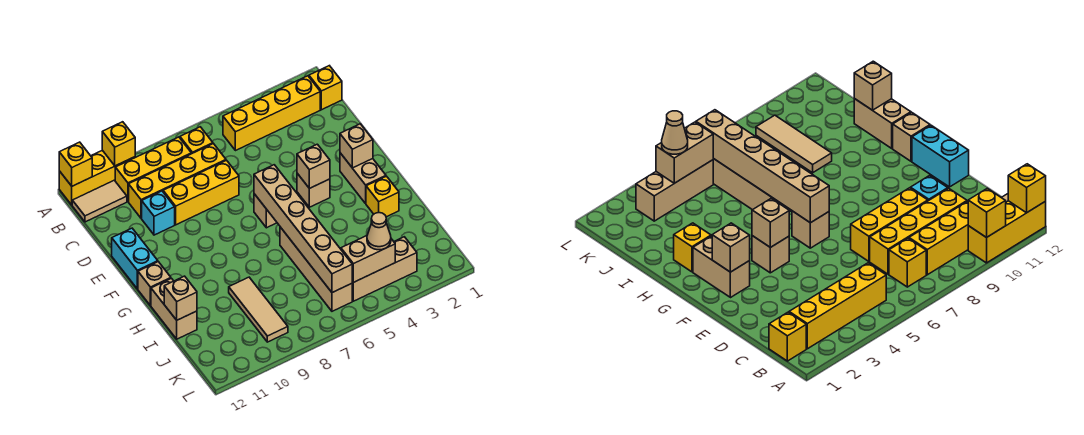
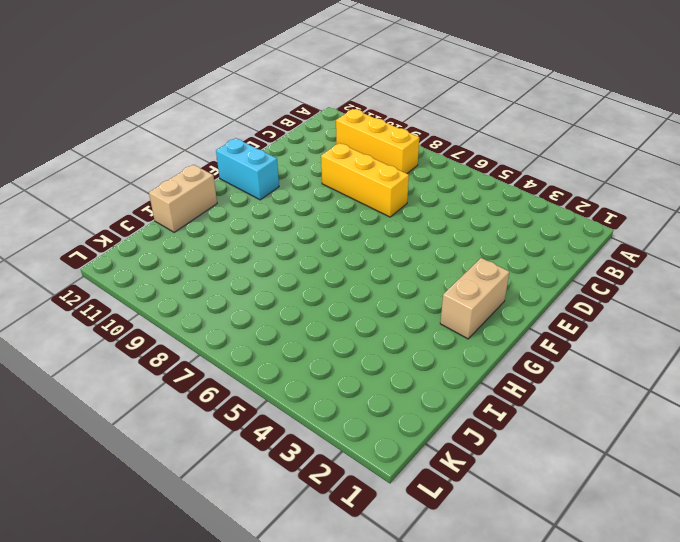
cyan brick F11:F12 level 1 -> cyan brick E12:F12 level 1
none -> yellow brick A10:A12 level 1
none -> yellow brick B1 level 1
none -> yellow brick B2:B5 level 1

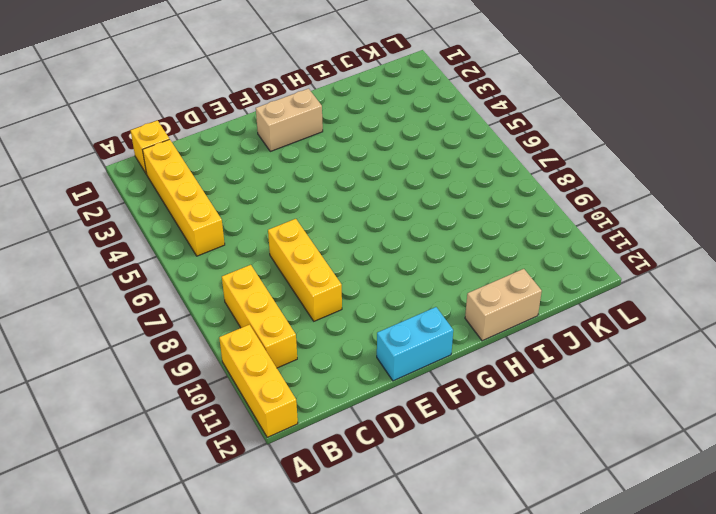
none -> yellow brick B7 level 1
none -> tan tile B11:B12 level 1
none -> yellow brick C7:C10 level 1

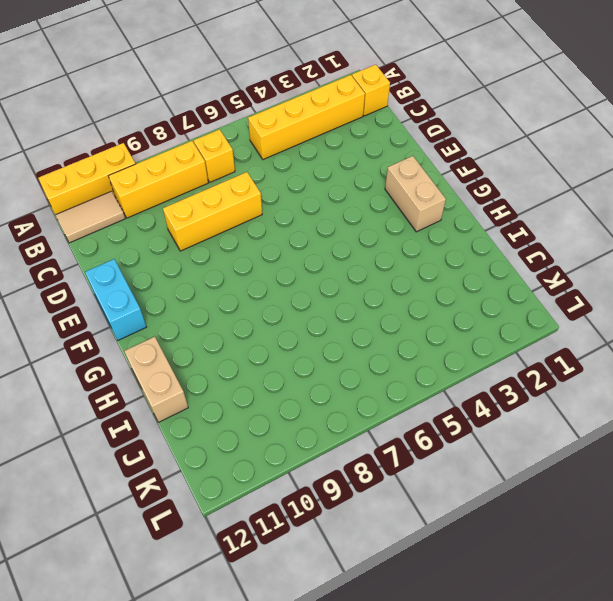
none -> yellow brick C7:C10 level 1
none -> cyan brick D10 level 1
none -> tan brick F4 level 1

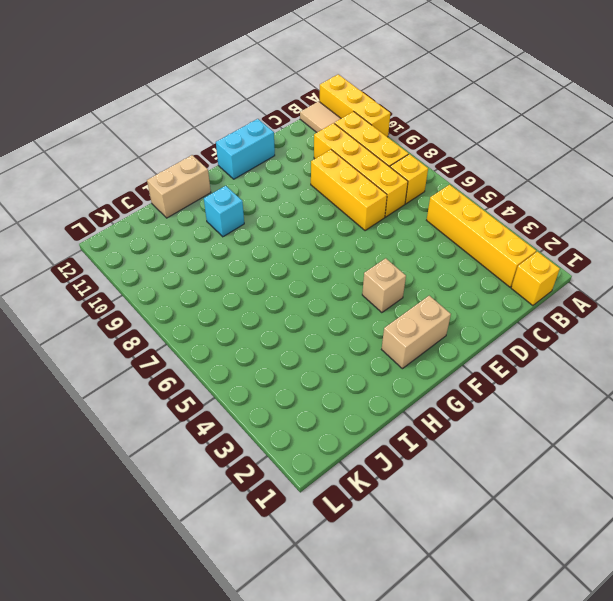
cyan brick H10 level 1 -> cyan brick D10 level 1
none -> tan brick F6 level 1
none -> tan brick G12 level 1
none -> yellow brick H2 level 1

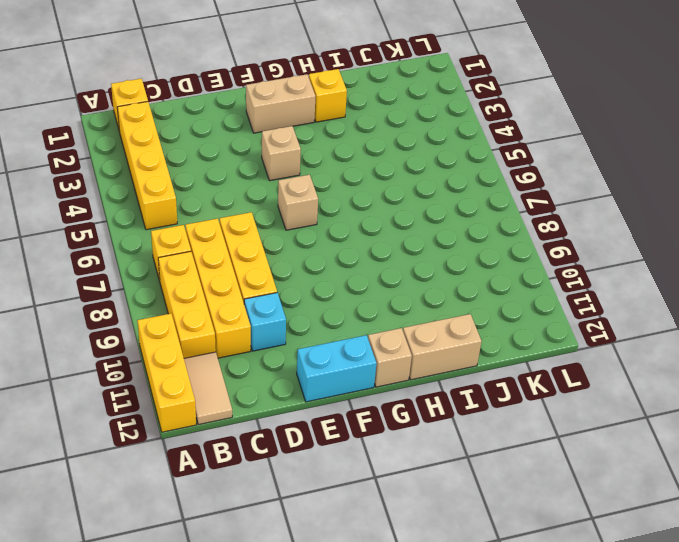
none -> tan brick H6:K6 level 1
none -> tan tile I9:K9 level 1
none -> tan brick K3:K5 level 1

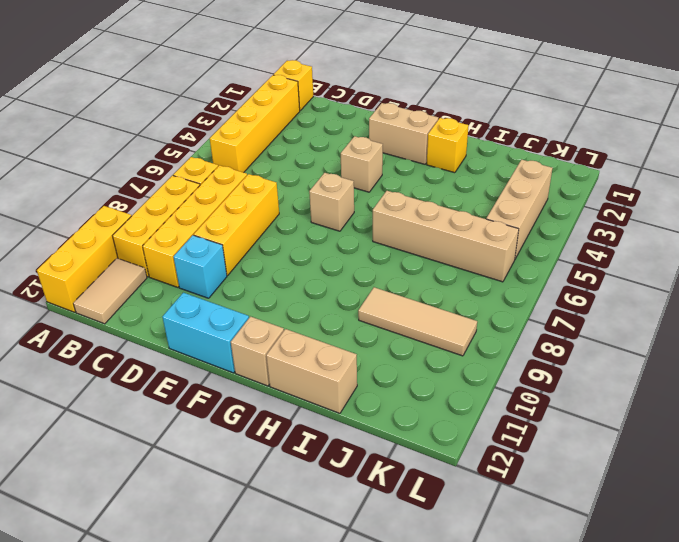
none -> yellow brick A10 level 2
none -> yellow brick A12 level 2
none -> tan brick F2 level 2

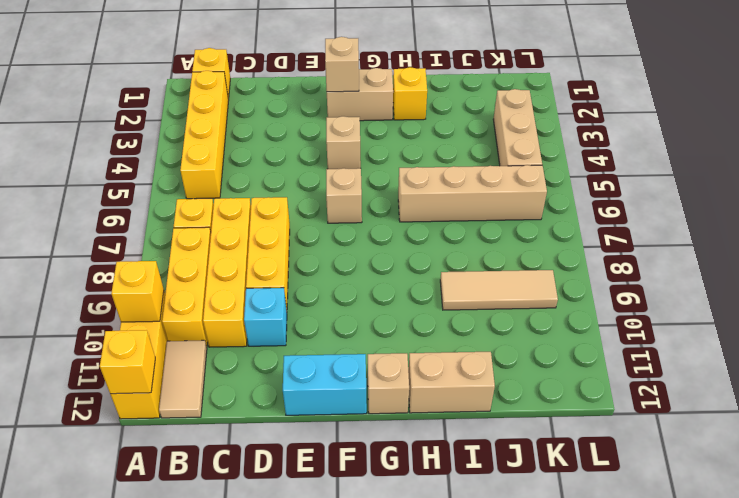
none -> tan brick F4 level 2
none -> tan brick F6:K6 level 2
none -> tan brick I12 level 2

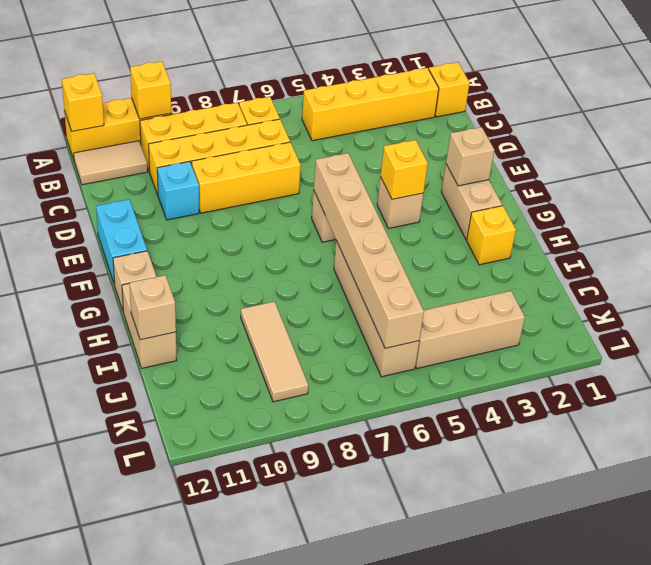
yellow brick F4 level 2 -> tan brick F4 level 2
none -> tan brick K4:K5 level 2
none -> tan cone K4 level 3

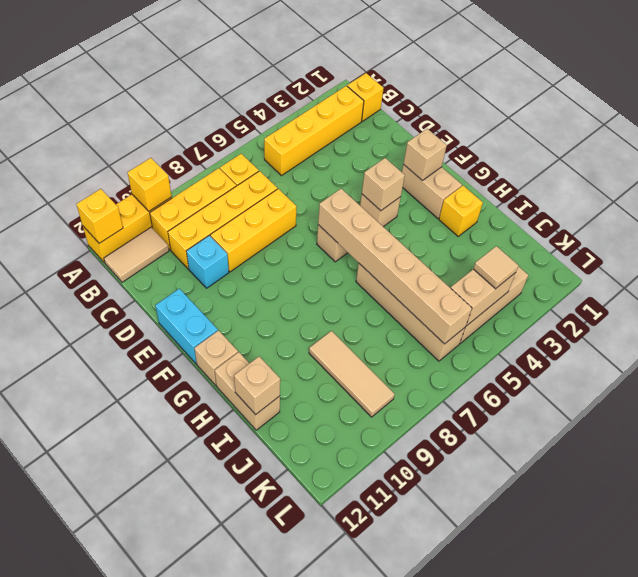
tan tile K4 level 3 -> tan cone K4 level 3

